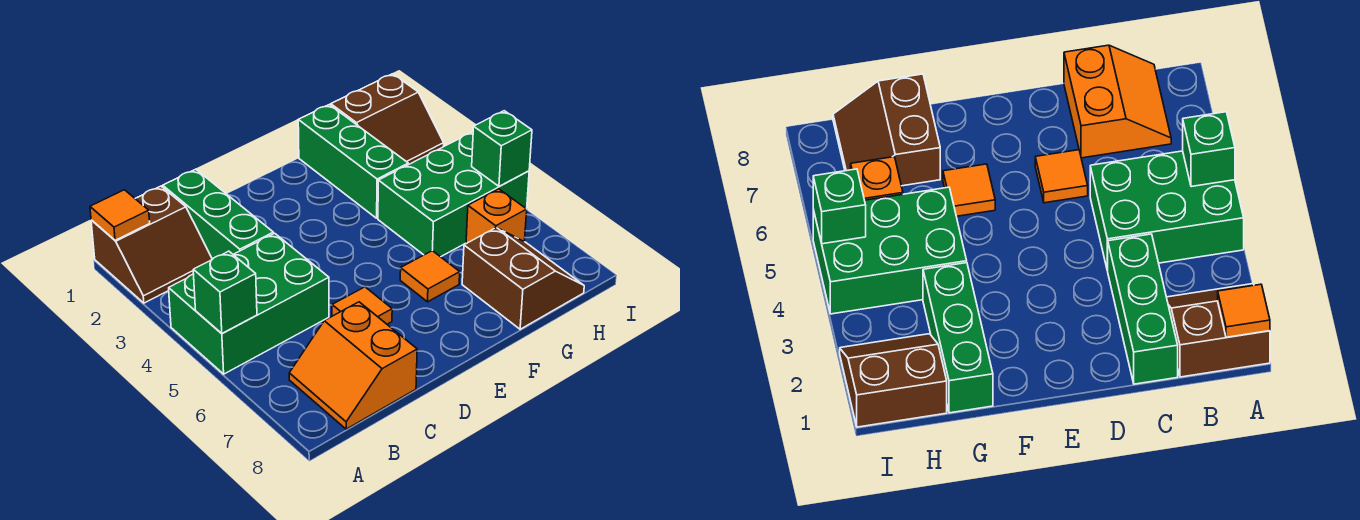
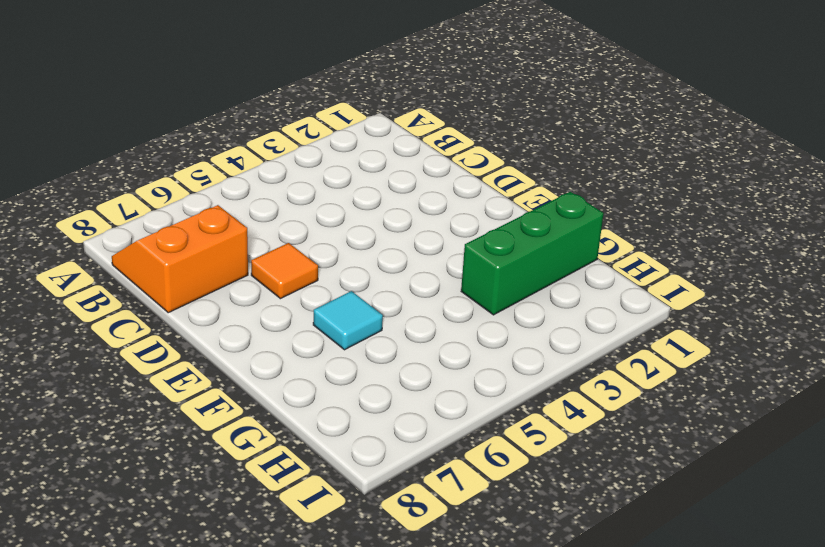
cyan tile F6 level 1 -> orange tile F6 level 1
none -> brown slope A1:B2 level 1 top 1
none -> green brick A4:C5 level 1
none -> green brick C1:C3 level 1

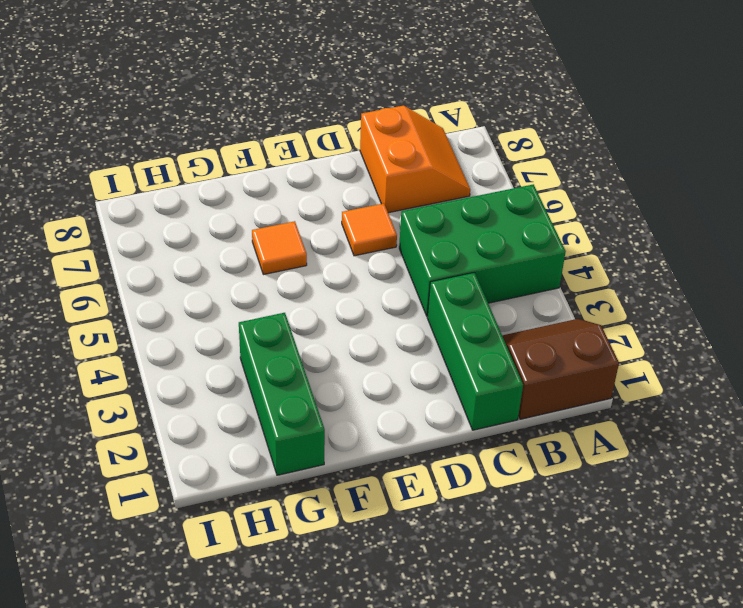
none -> green brick G4:I5 level 1
none -> brown slope G7:H8 level 1 top G
none -> brown slope H1:I2 level 1 top 1

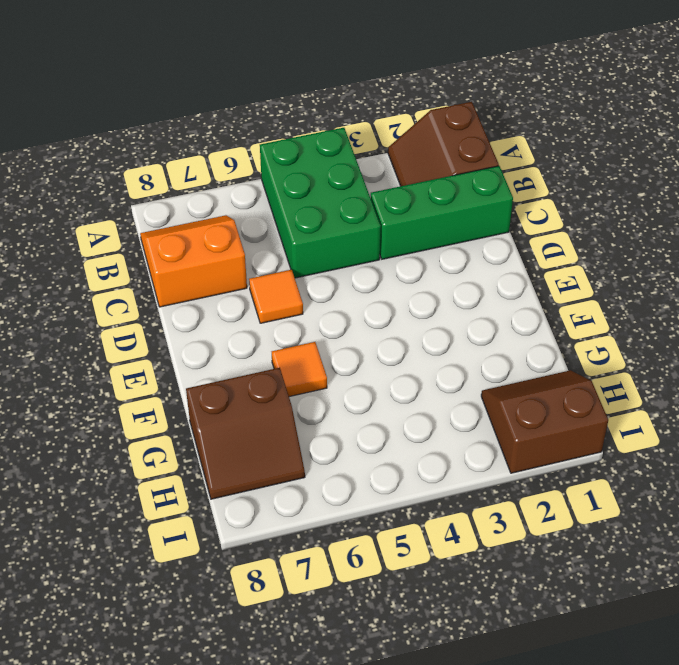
brown slope H1:I2 level 1 top I -> brown slope H1:I2 level 1 top 1
none -> green brick G1:G3 level 1
none -> green brick G4:I5 level 1
none -> orange brick H6 level 1

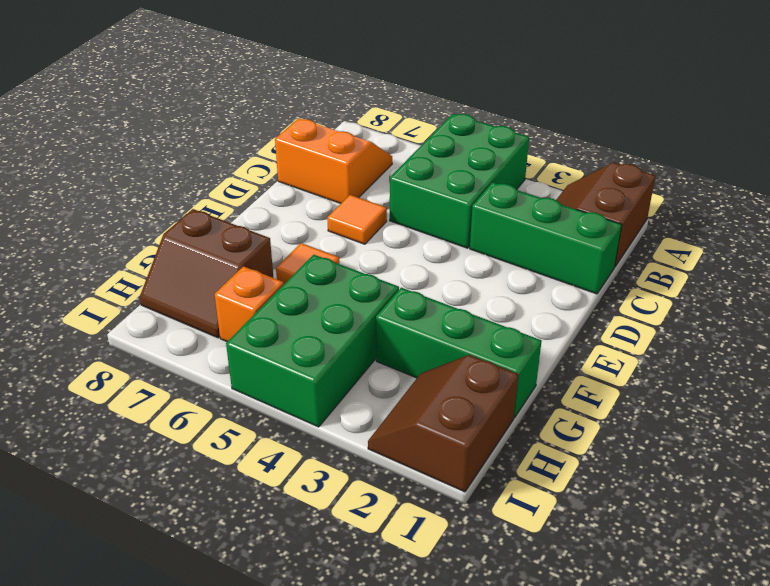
none -> orange tile A1 level 2
none -> green brick A5 level 2
none -> green brick I5 level 2

